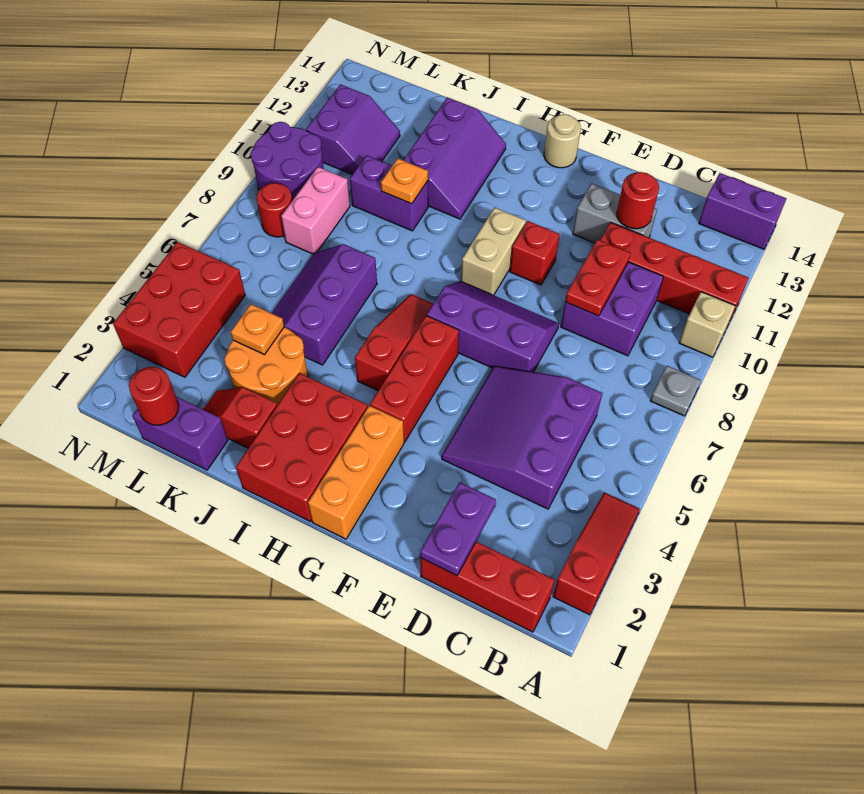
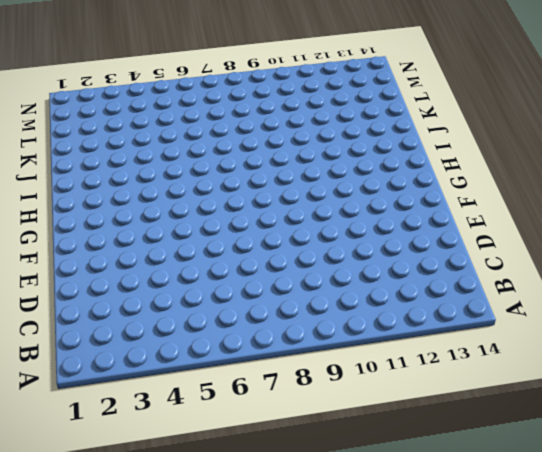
none -> red slope A2:A4 level 1 top 2
none -> grey plate A8 level 1
none -> tan brick A10 level 1
none -> red brick A11:D11 level 1

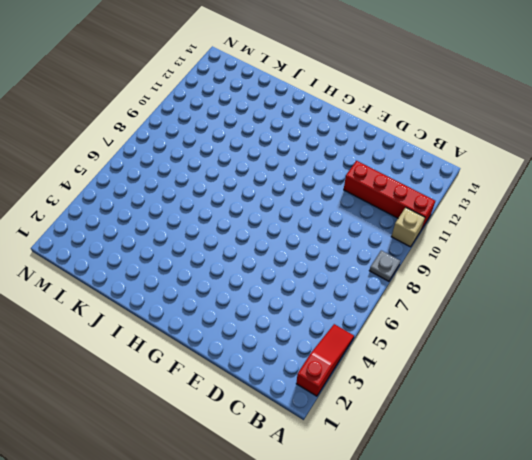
none -> purple brick A14:B14 level 1
none -> red brick B1:D1 level 1
none -> purple slope C4:E6 level 1 top C
none -> purple brick C9:D10 level 1

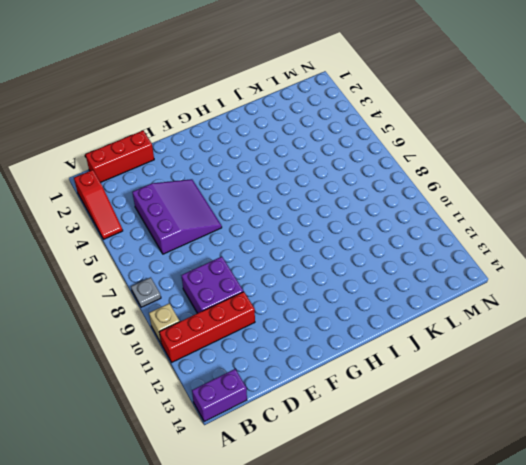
none -> grey brick D12:E12 level 1
none -> purple slope E7:G8 level 1 top 7
none -> red brick F10 level 1
none -> orange brick G1:G3 level 1

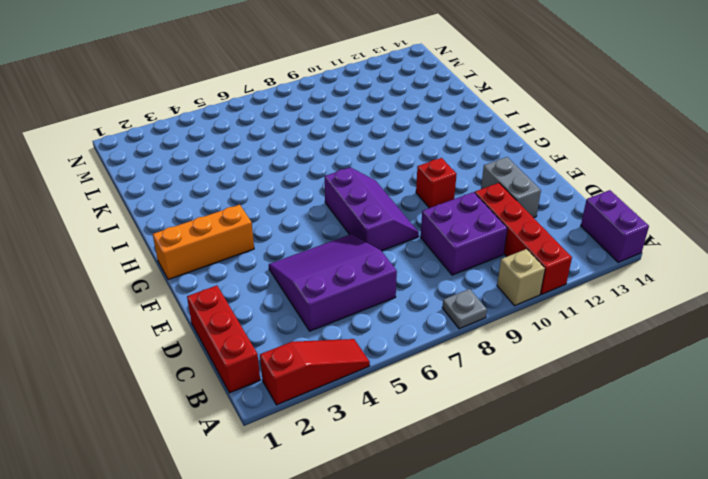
none -> red brick G4:G6 level 1
none -> tan brick G9:G10 level 1
none -> tan round brick G14 level 1
none -> red brick H1:I3 level 1

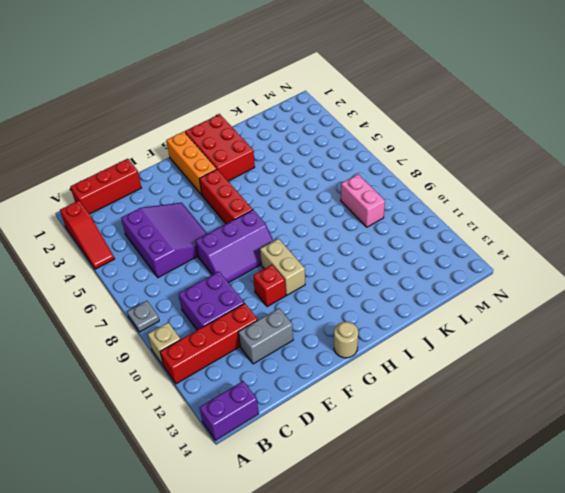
none -> red slope H5:H7 level 1 top 5
none -> purple slope I11:J13 level 1 top J
none -> red slope J2:K2 level 1 top J
none -> orange round brick J3:K4 level 1

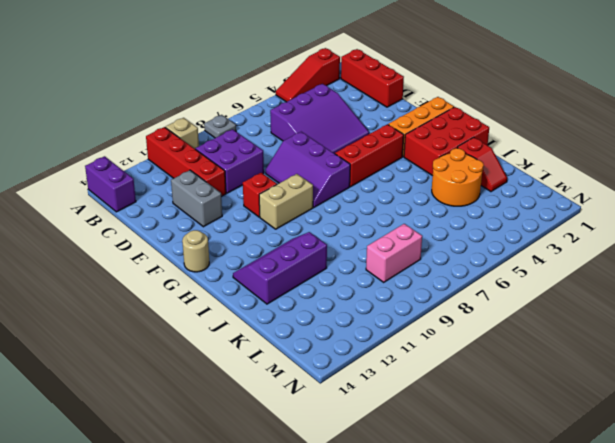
none -> red slope H5:H7 level 1 top 5
none -> purple slope J5:K7 level 1 top J
none -> purple brick J10:K10 level 1
none -> purple brick K1:L1 level 1

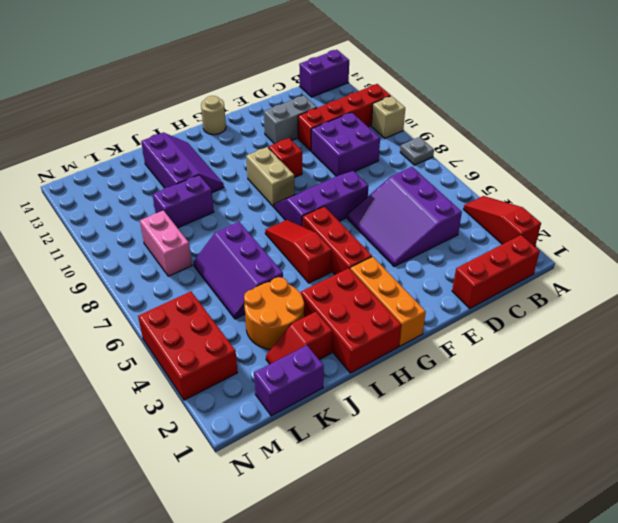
none -> purple slope L11:M12 level 1 top M
none -> red round brick M8 level 1
none -> purple round brick M9:N10 level 1
none -> purple plate D1:D2 level 2

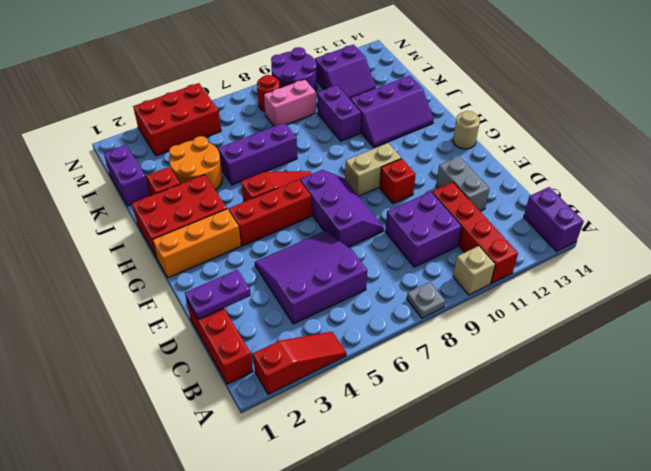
none -> red plate D9:D10 level 2
none -> red round brick D12 level 2
none -> orange plate J10 level 2
none -> orange plate K4 level 2

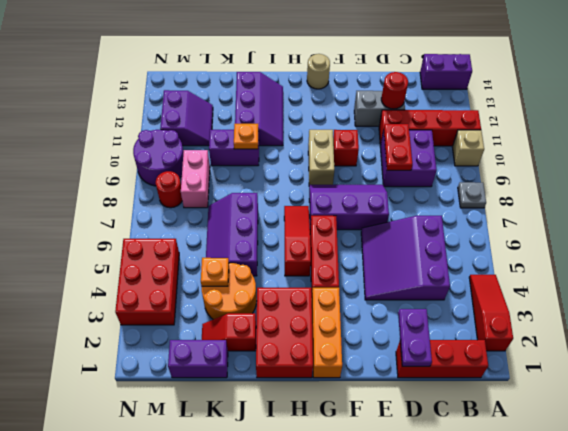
none -> red round brick L1 level 2

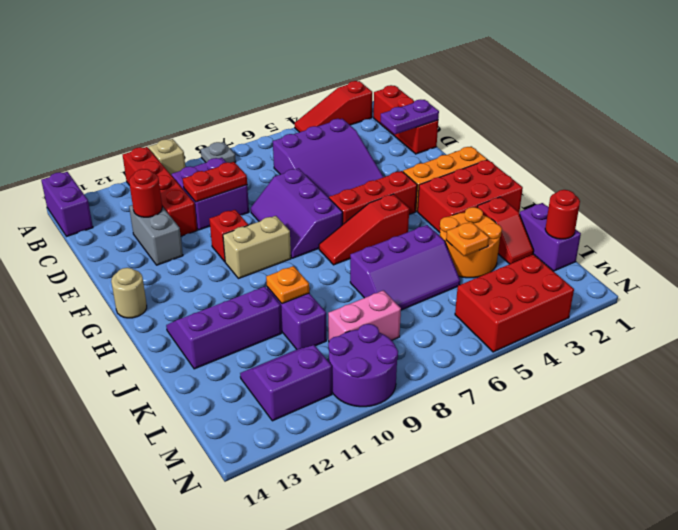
none -> red round brick M8 level 1

